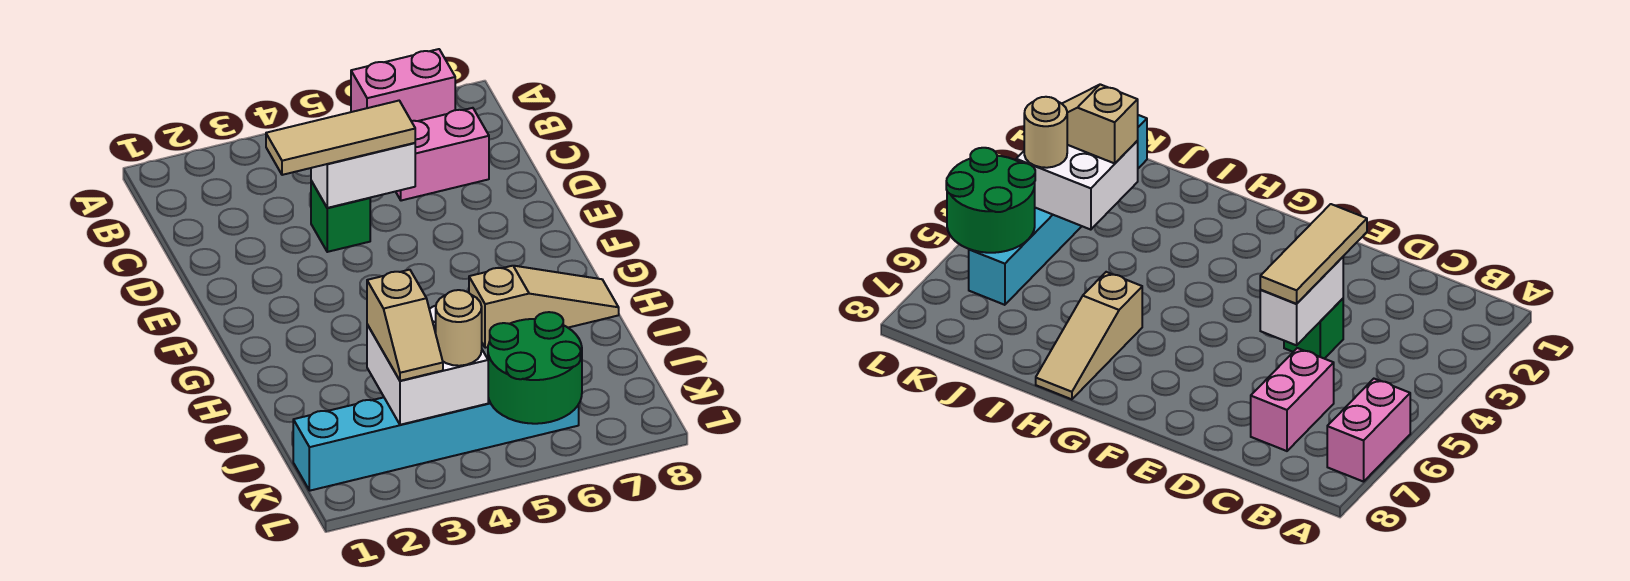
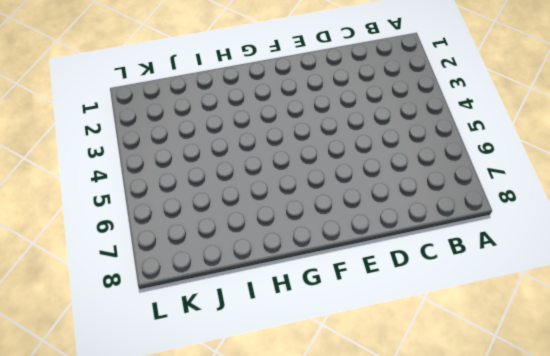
none -> pink brick A6:A7 level 1
none -> pink brick C6:C7 level 1

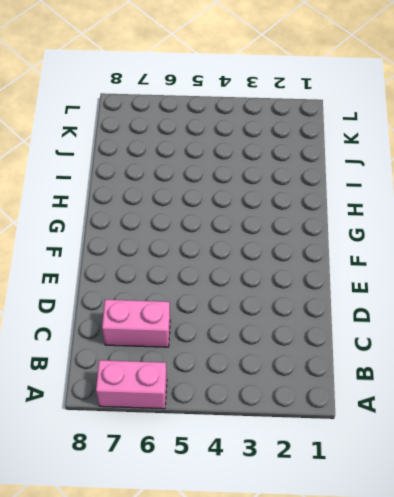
none -> green brick D4 level 1
none -> tan slope H6:H8 level 1 top 6

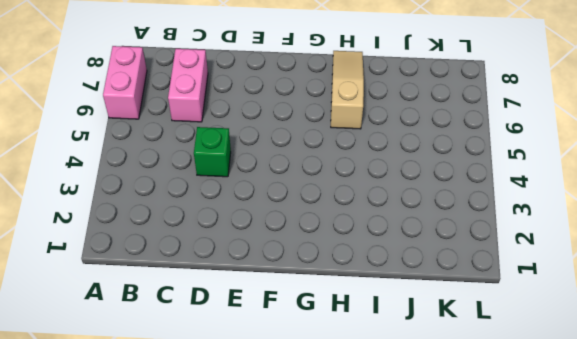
none -> cyan brick K1:K6 level 1
none -> white brick D4:D5 level 2

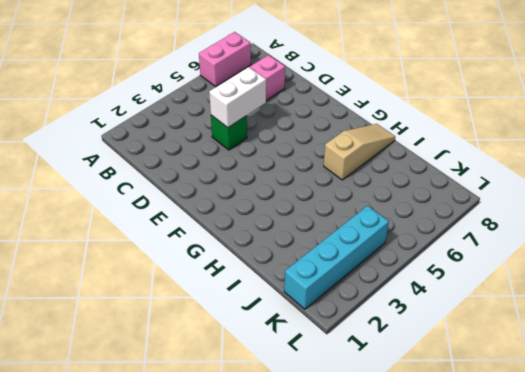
cyan brick K1:K4 level 1 -> cyan brick K1:K6 level 1
none -> white brick J3:K4 level 2
none -> green round brick K5:L6 level 2

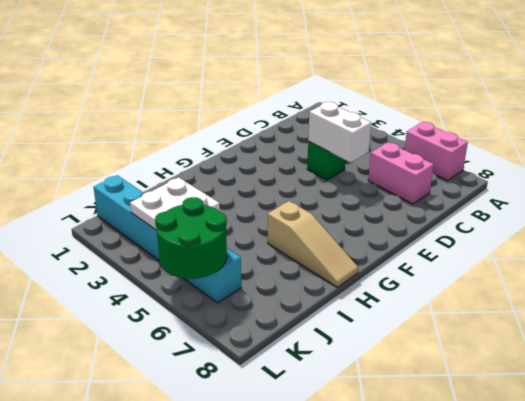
white plate J3:K4 level 2 -> white brick J3:K4 level 2
none -> tan tile D3:D5 level 3
none -> tan slope J3:K3 level 3 top J

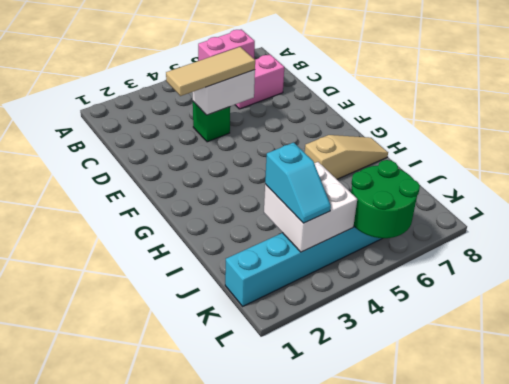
cyan slope J3:K3 level 3 top J -> tan slope J3:K3 level 3 top J
none -> tan round brick K4 level 3

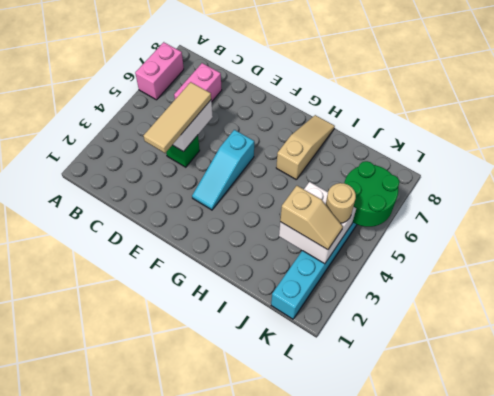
cyan slope F3:F5 level 1 top 5 -> none

